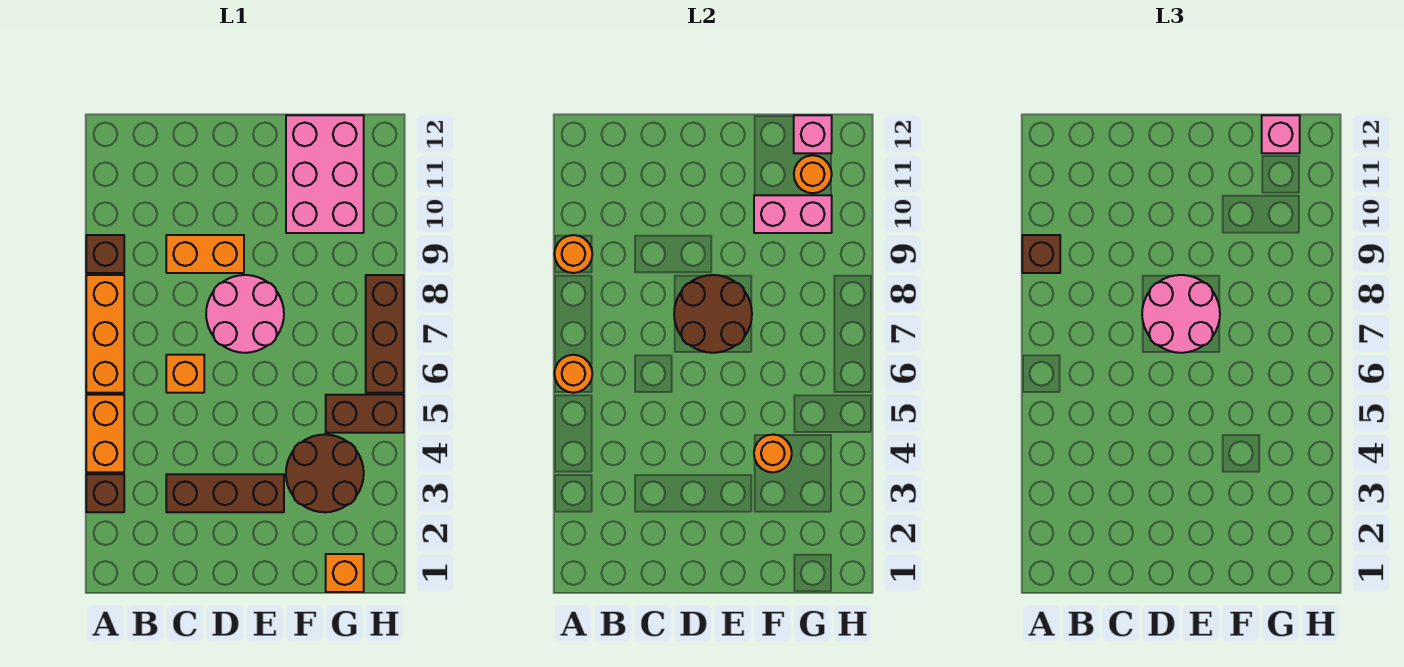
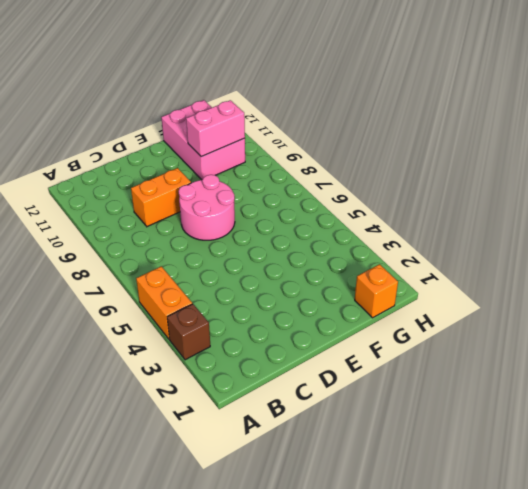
none -> orange brick A6:A8 level 1
none -> brown brick A9 level 1
none -> brown brick C3:E3 level 1

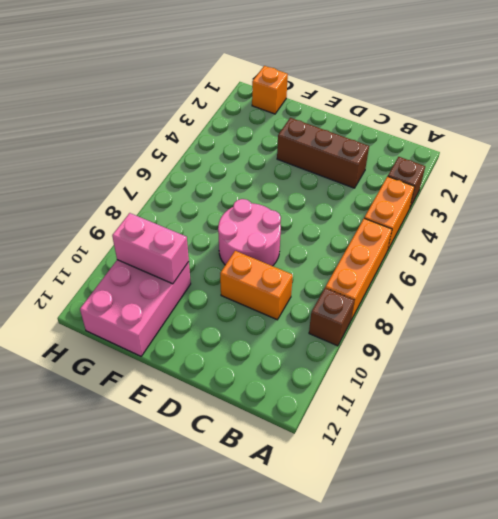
none -> orange brick C6 level 1
none -> brown round brick F3:G4 level 1
none -> brown brick G5:H5 level 1

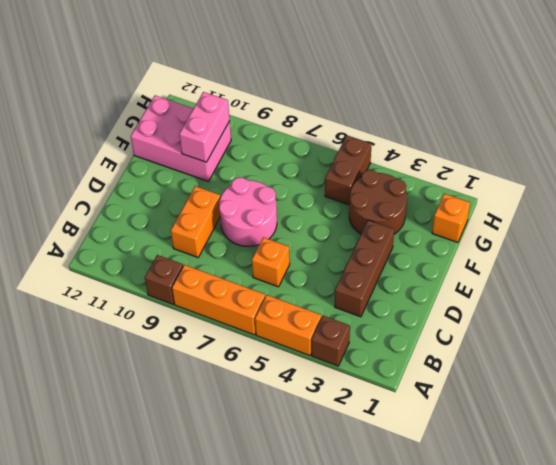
none -> brown brick H6:H8 level 1
none -> orange round brick A6 level 2
none -> orange round brick A9 level 2

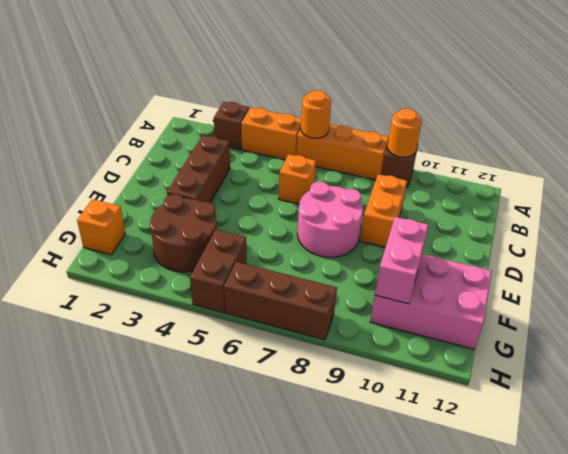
none -> brown round brick D7:E8 level 2
none -> orange round brick F4 level 2
none -> orange round brick G11 level 2

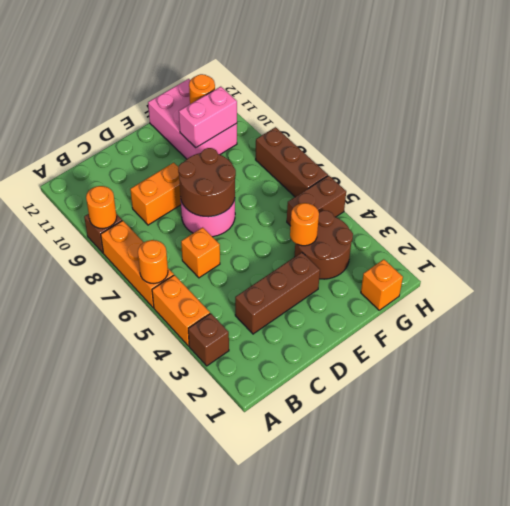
none -> pink brick G12 level 2
none -> brown brick A9 level 3
none -> pink round brick D7:E8 level 3

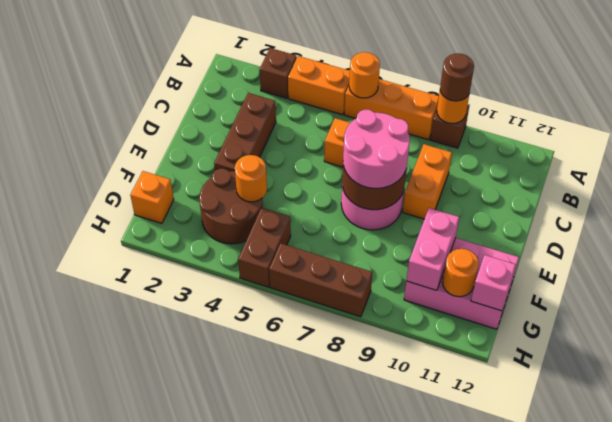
brown round brick A9 level 3 -> brown brick A9 level 3
none -> pink brick G12 level 3

